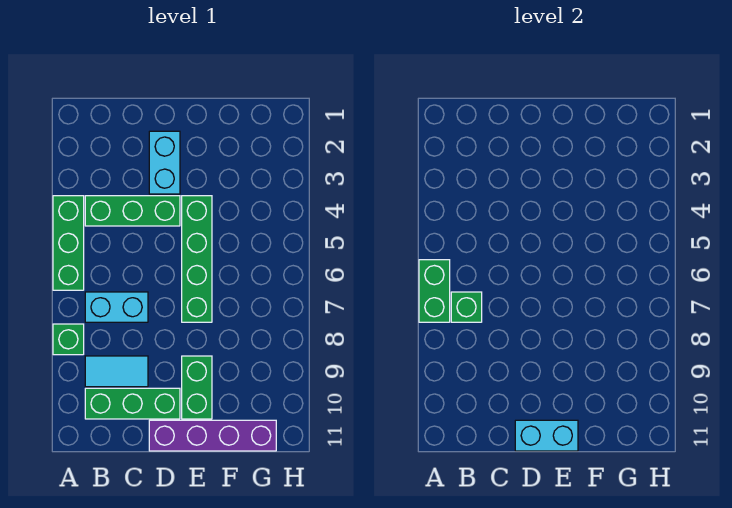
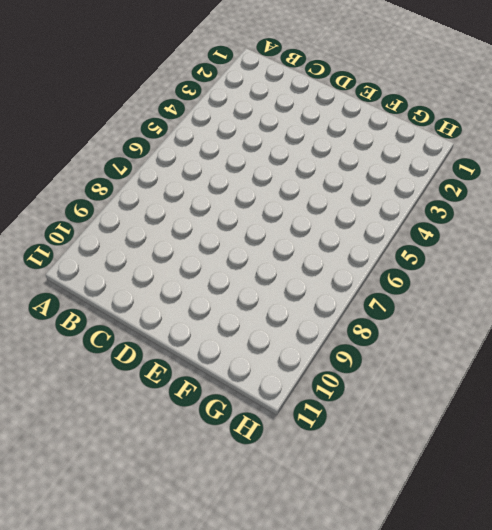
none -> green brick A4:A6 level 1
none -> green brick A8 level 1
none -> green brick B4:D4 level 1

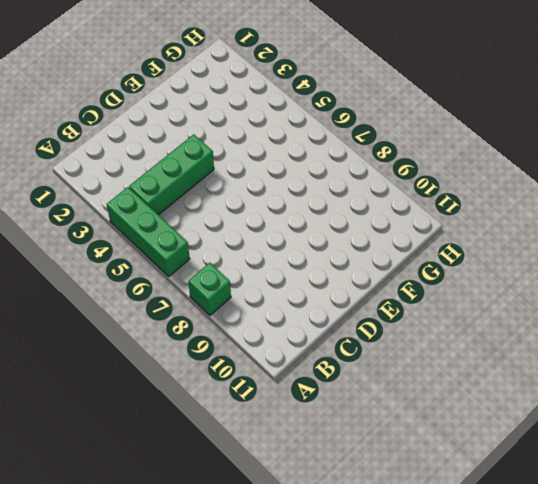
none -> cyan brick B7:C7 level 1
none -> cyan tile B9:C9 level 1
none -> green brick B10:D10 level 1

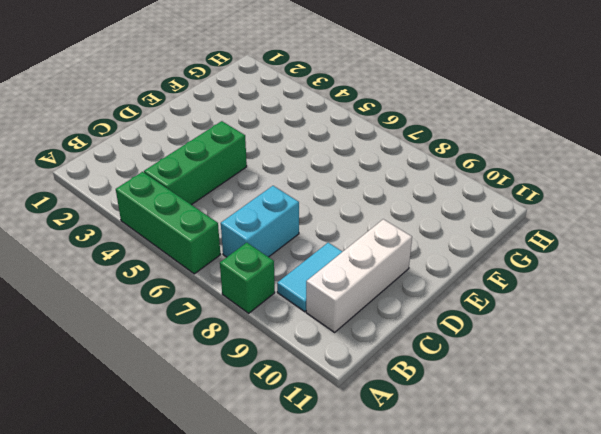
white brick B10:D10 level 1 -> green brick B10:D10 level 1
none -> cyan brick D2:D3 level 1
none -> purple brick D11:G11 level 1
none -> green brick E4:E7 level 1

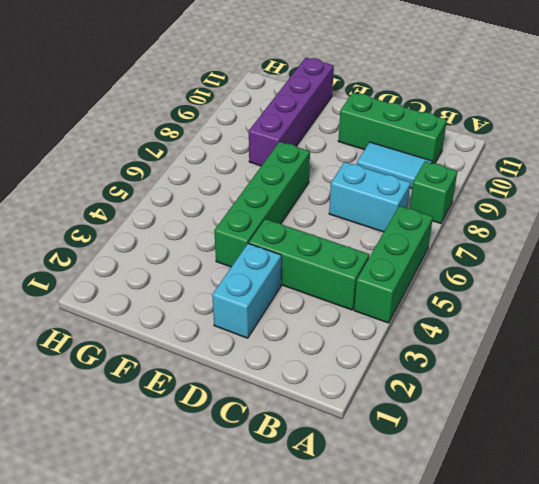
purple brick F8:F11 level 1 -> purple brick D11:G11 level 1
none -> green brick E9:E10 level 1
none -> green brick A6:A7 level 2
none -> green brick B7 level 2

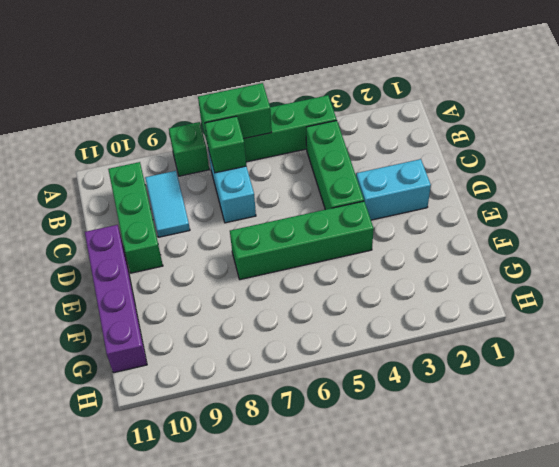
none -> green brick E9:E10 level 1
none -> cyan brick D11:E11 level 2

